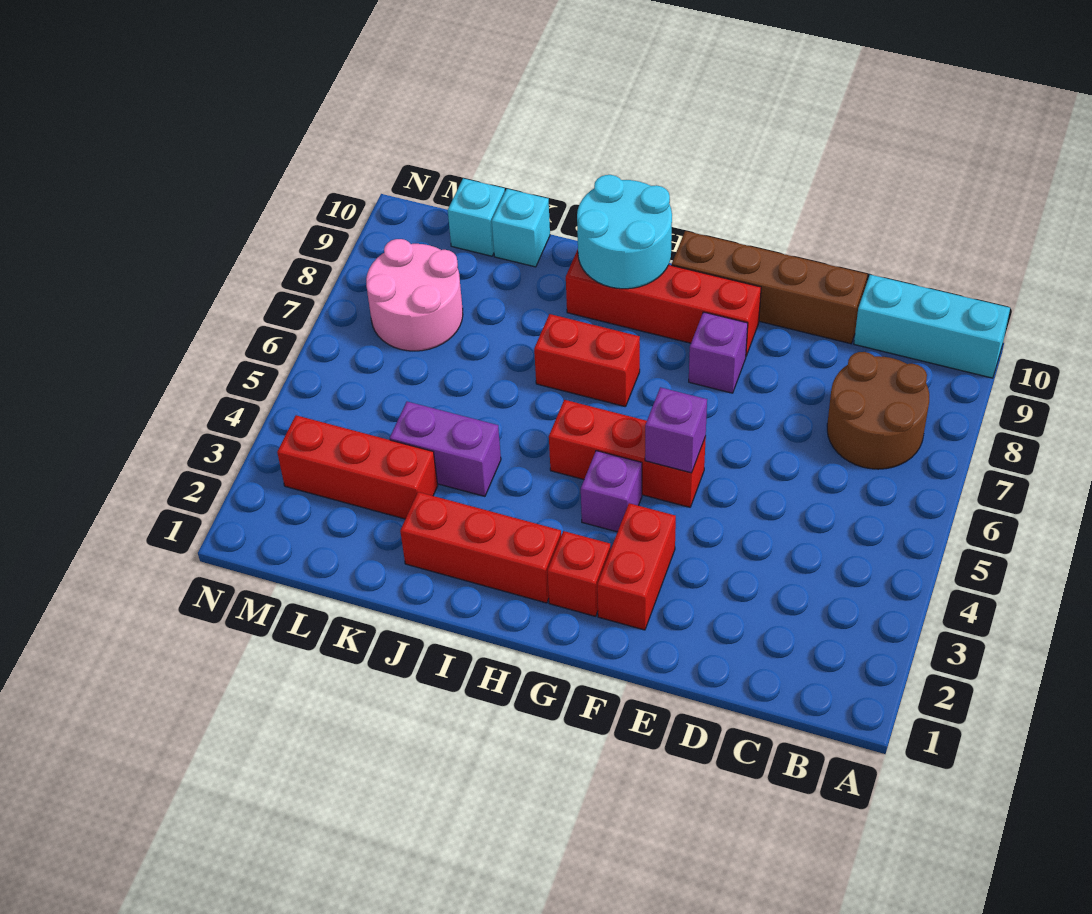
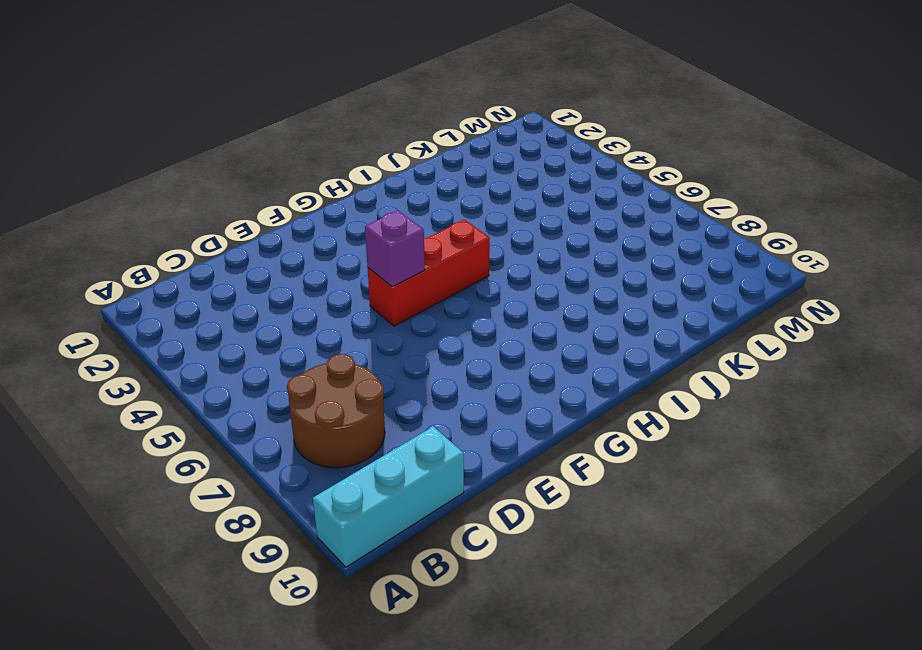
none -> brown brick D10:G10 level 1
none -> red brick F2:F3 level 1
none -> purple brick F8 level 1

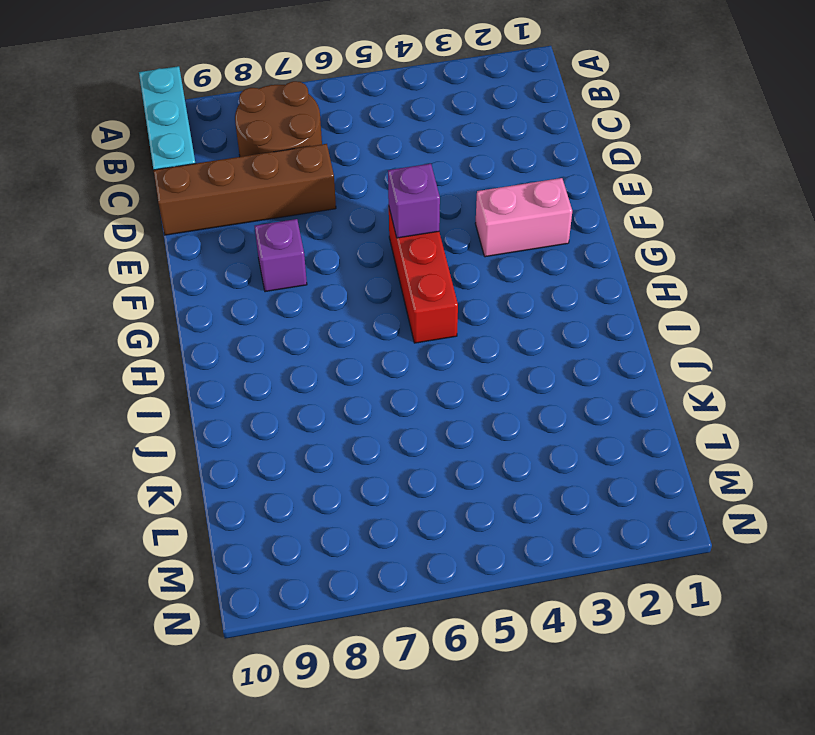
brown brick D7:D10 level 1 -> brown brick D10:G10 level 1
pink brick F2:F3 level 1 -> red brick F2:F3 level 1
none -> red brick F9:I9 level 1
none -> red brick G2 level 1
none -> purple brick G4 level 1

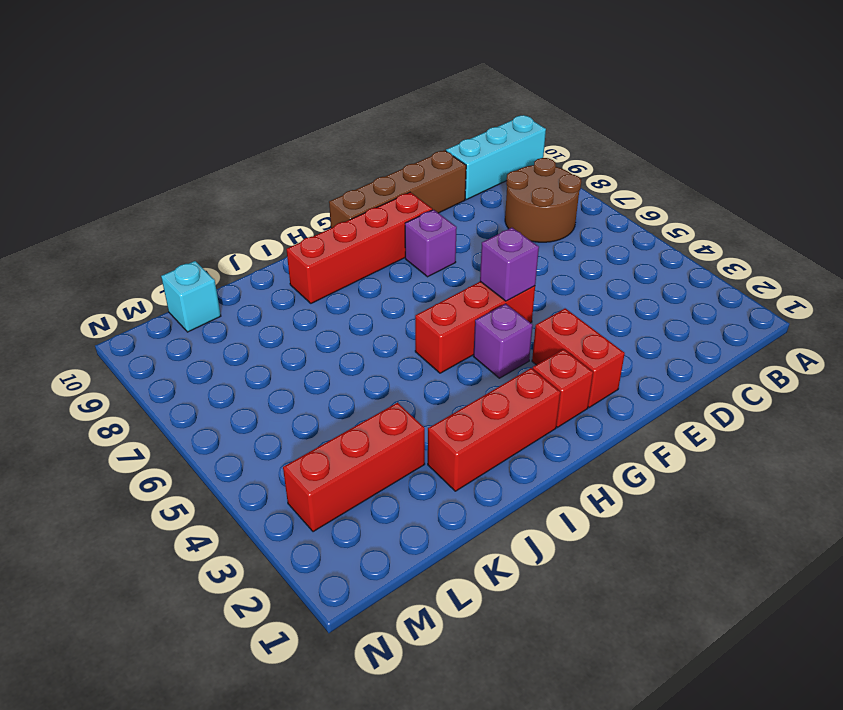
none -> red brick H7:I7 level 1
none -> purple brick J4:K4 level 1
none -> cyan brick K10 level 1

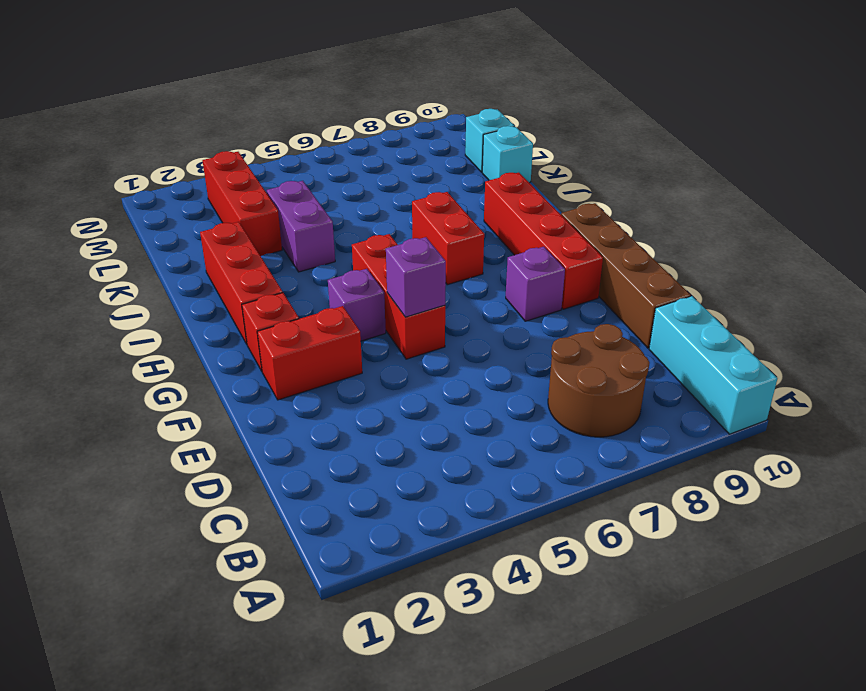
none -> pink round brick L7:M8 level 1
none -> cyan round brick H9:I10 level 2

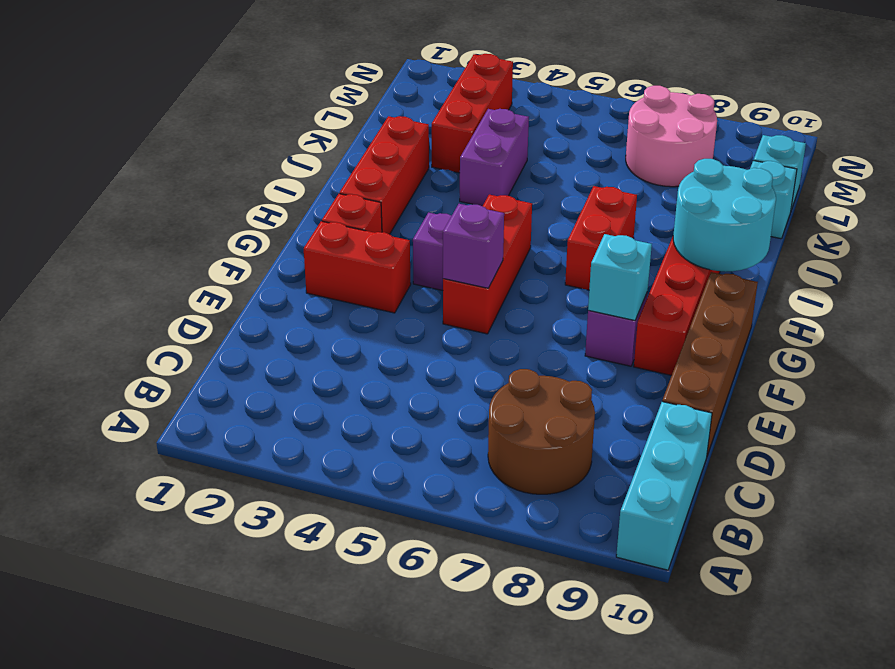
cyan brick F8 level 2 -> none

